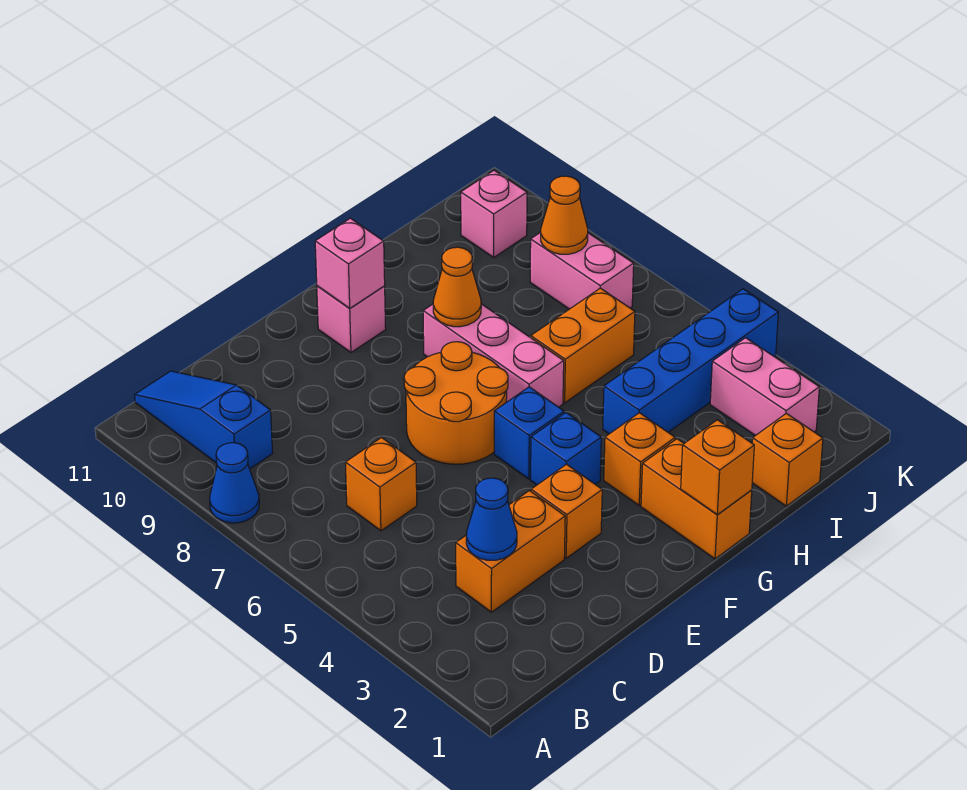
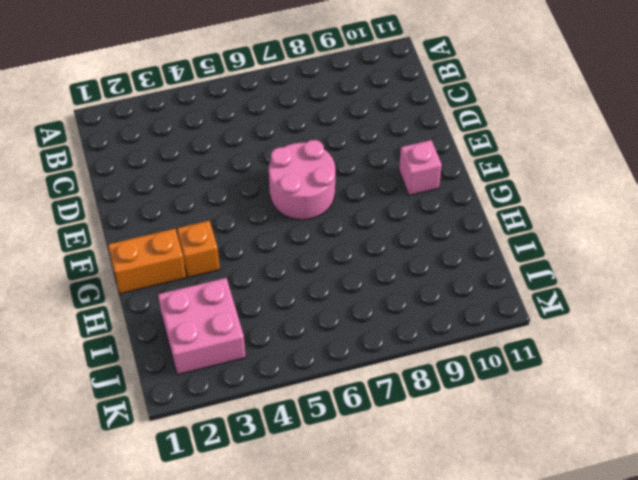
pink round brick E6:F7 level 1 -> orange round brick E6:F7 level 1
pink brick I2:J3 level 1 -> pink brick J2:J3 level 1
none -> blue cone A8 level 1
none -> blue slope B9:B11 level 1 top 9
none -> orange brick C3:D3 level 1

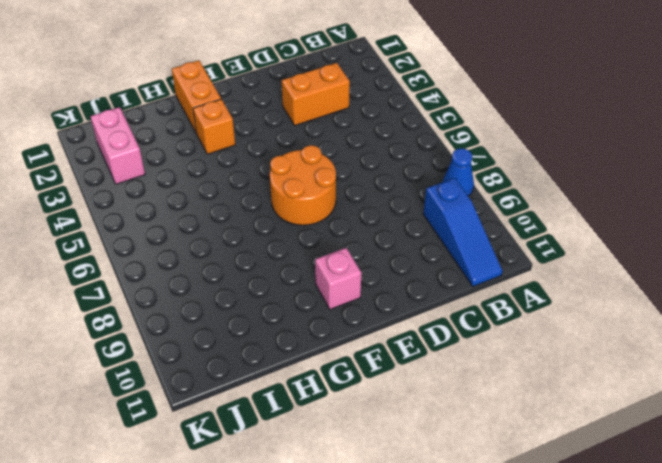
none -> orange brick C6 level 1
none -> orange brick E3 level 1
none -> blue brick F4 level 1

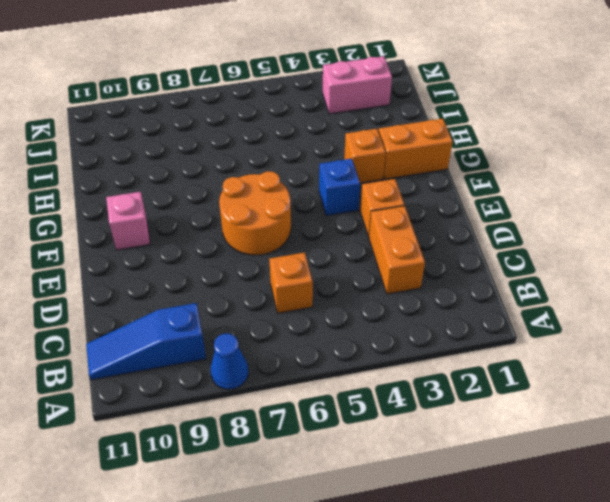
none -> blue brick F5 level 1
none -> pink brick G6:G8 level 1
none -> blue brick H4:K4 level 1

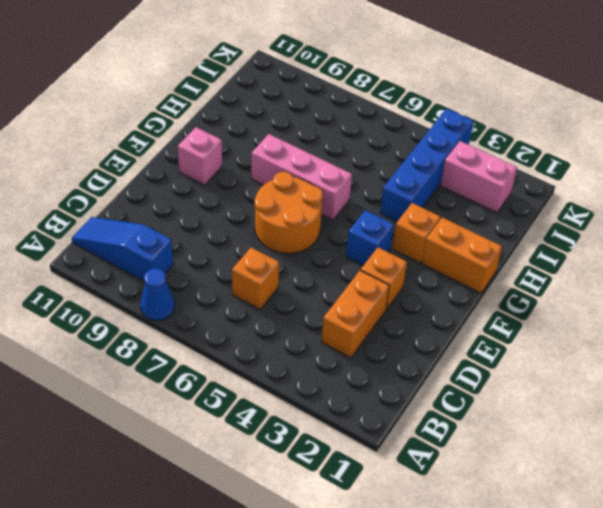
none -> blue brick F5 level 1
none -> orange brick H6:I6 level 1
none -> orange brick I1 level 1

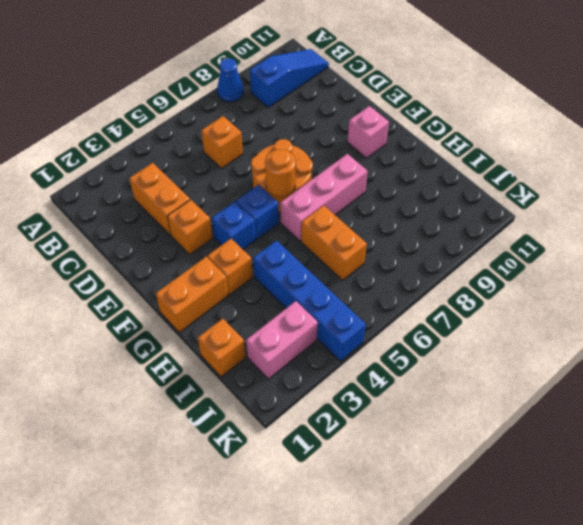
orange round brick F6 level 2 -> none
none -> pink brick J7:J8 level 1
none -> pink brick J10 level 1
none -> blue cone C3 level 2

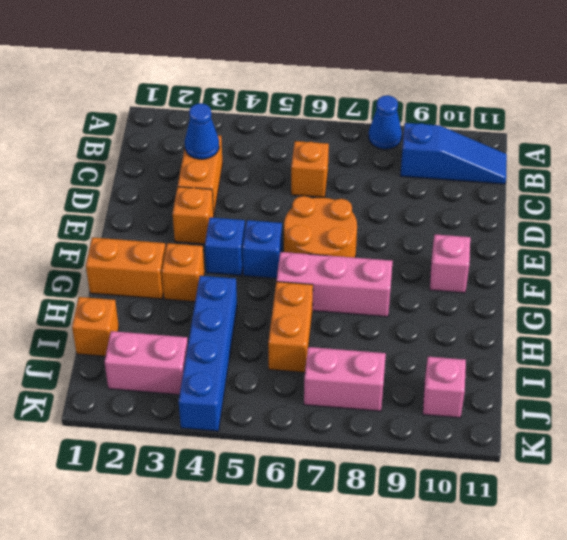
none -> pink brick F10 level 2
none -> orange brick G1 level 2
none -> orange cone G8 level 2

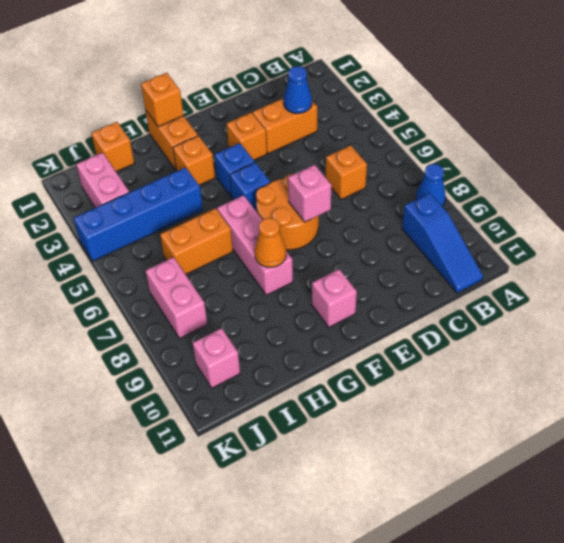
pink brick E7 level 2 -> pink brick F10 level 2
none -> orange cone J8 level 2

